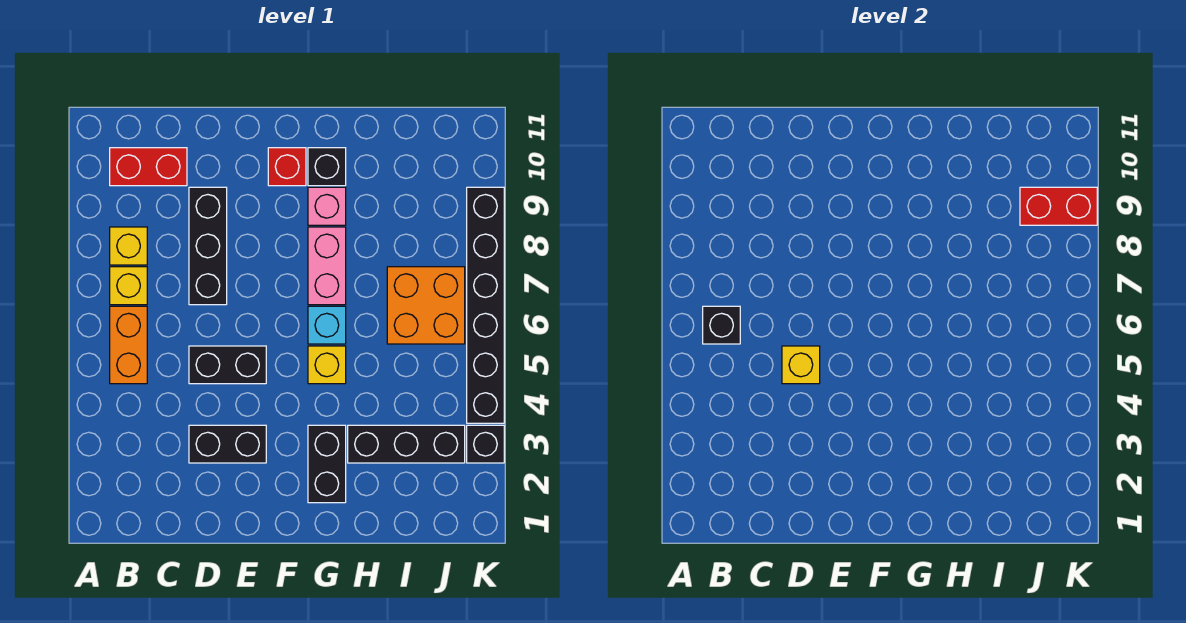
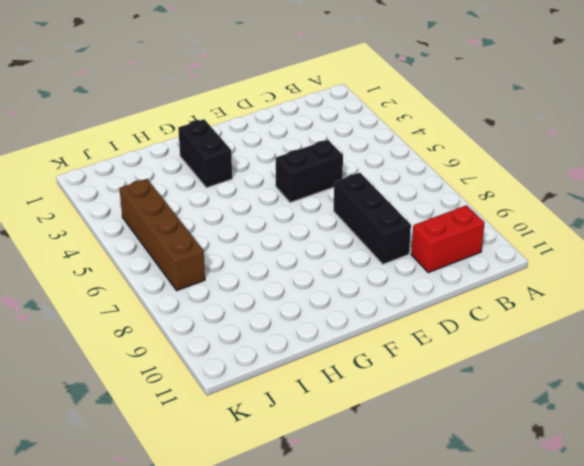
brown brick J4:J7 level 1 -> orange brick I6:J7 level 1
none -> orange brick B5:B6 level 1
none -> yellow brick B7 level 1
none -> yellow brick B8 level 1

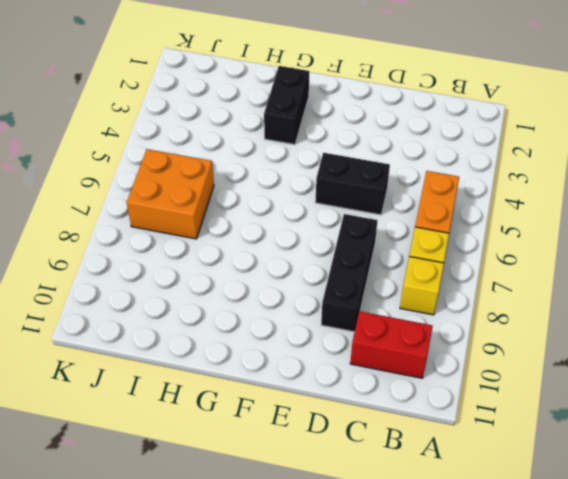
none -> black brick D3:E3 level 1
none -> red brick F10 level 1
none -> yellow brick G5 level 1

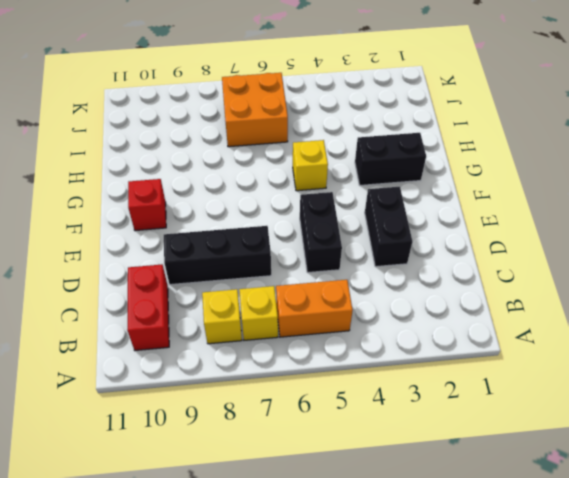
none -> cyan brick G6 level 1
none -> pink brick G7:G8 level 1
none -> pink brick G9 level 1

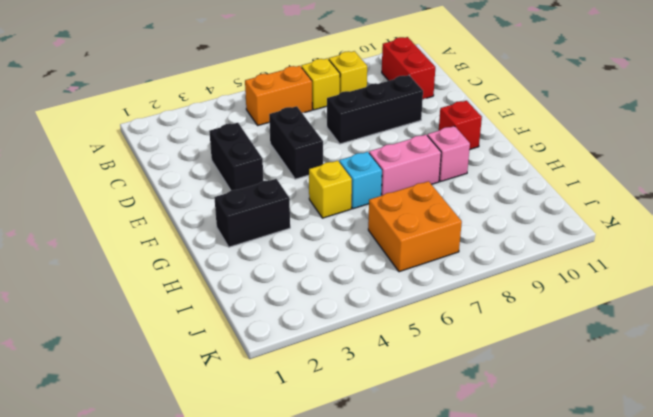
none -> black brick G10 level 1
none -> black brick H3:J3 level 1
none -> black brick K3 level 1

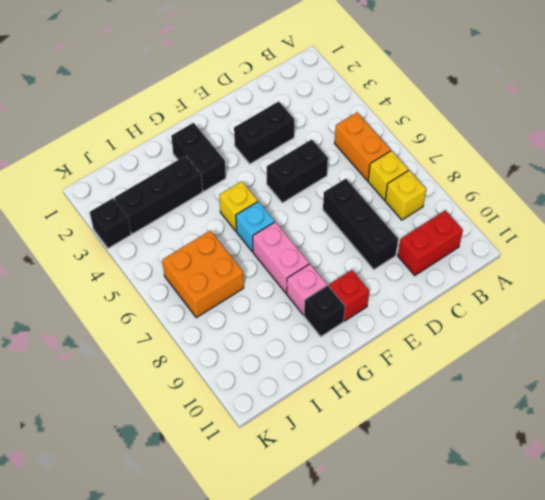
none -> black brick K4:K9 level 1
none -> black brick B6 level 2
none -> yellow brick D5 level 2

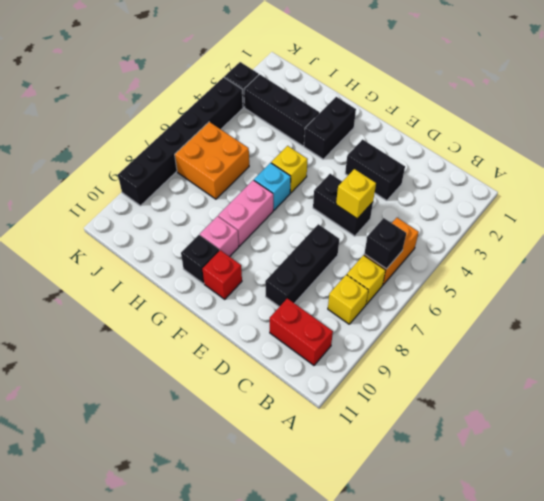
none -> red brick J9:K9 level 2

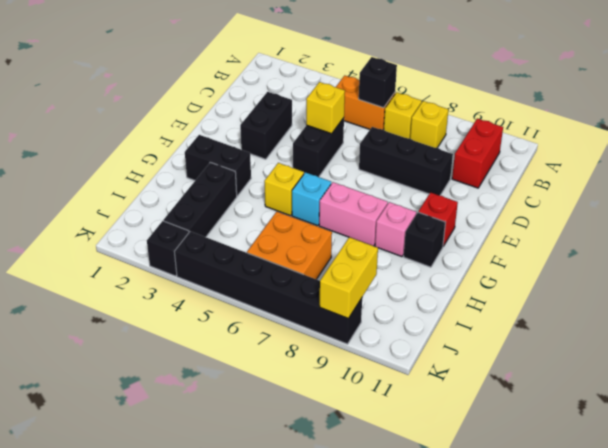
yellow brick J9:K9 level 2 -> red brick J9:K9 level 2

